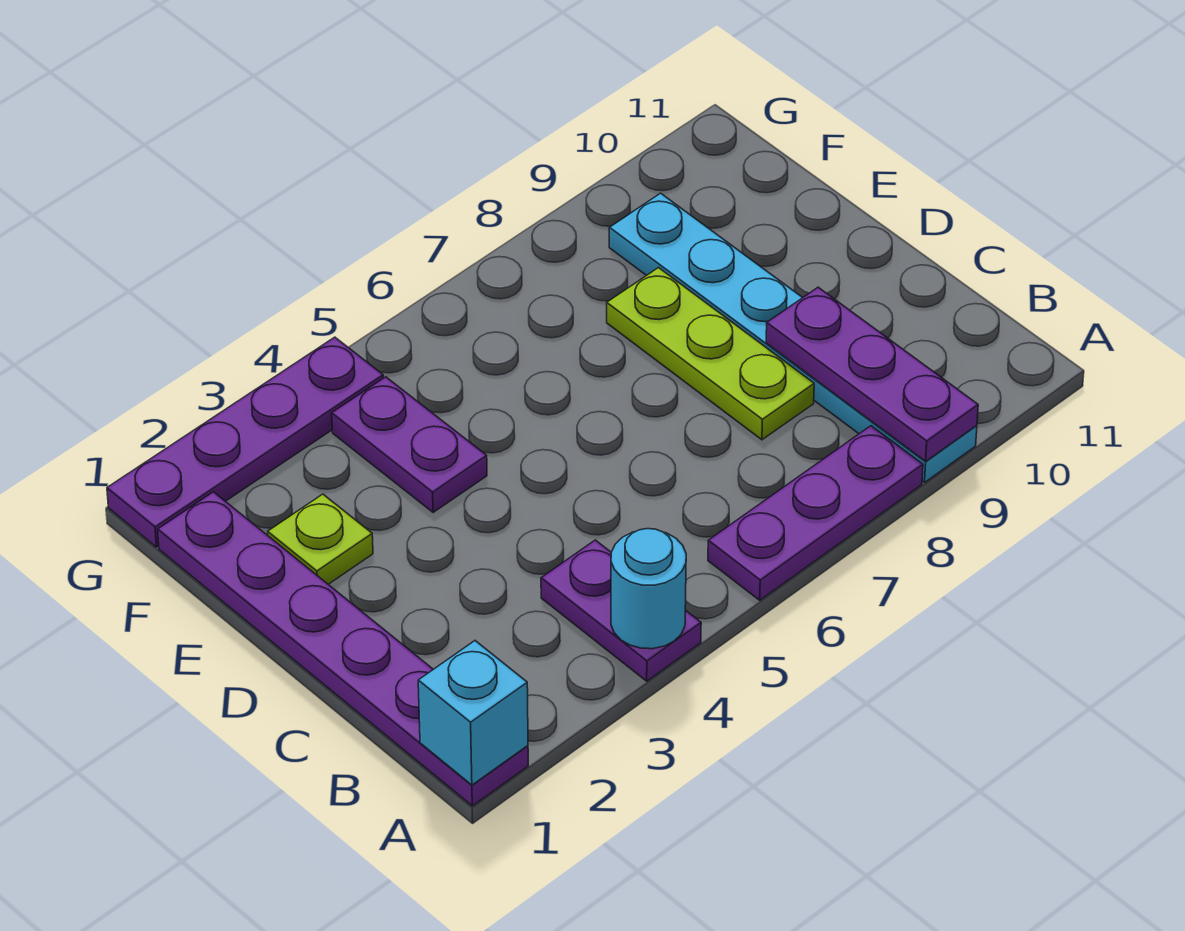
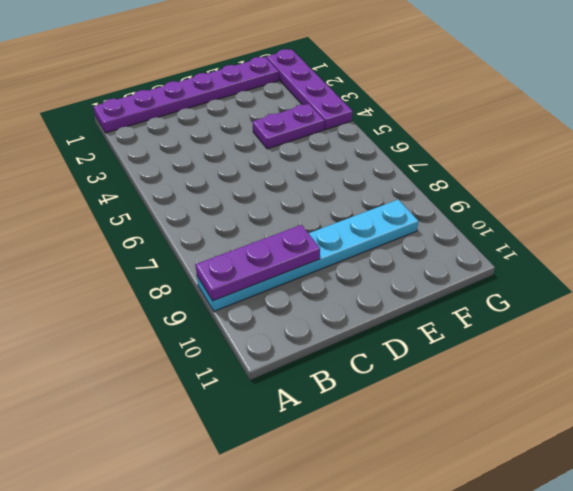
none -> purple plate A4:B4 level 1
none -> purple plate A6:A8 level 1

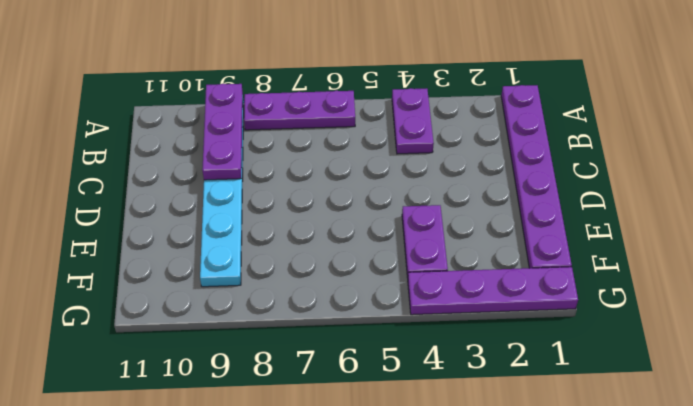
none -> lime plate C8:E8 level 1
none -> lime plate E2 level 1

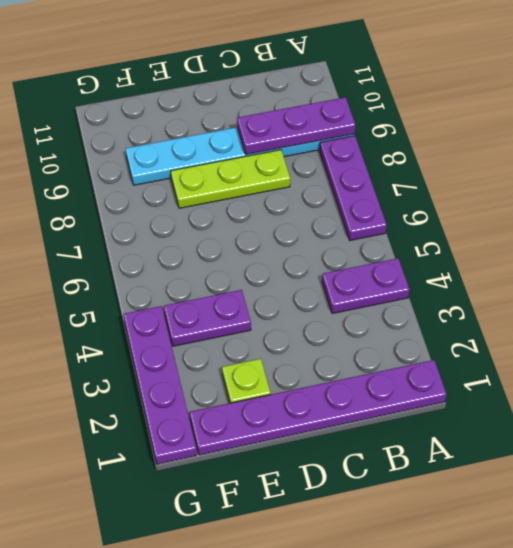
none -> cyan brick A1 level 2
none -> cyan round brick A4 level 2

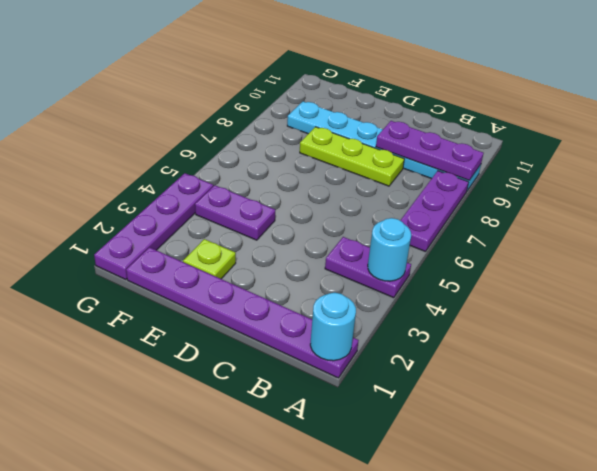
cyan round brick A1 level 2 -> cyan brick A1 level 2

